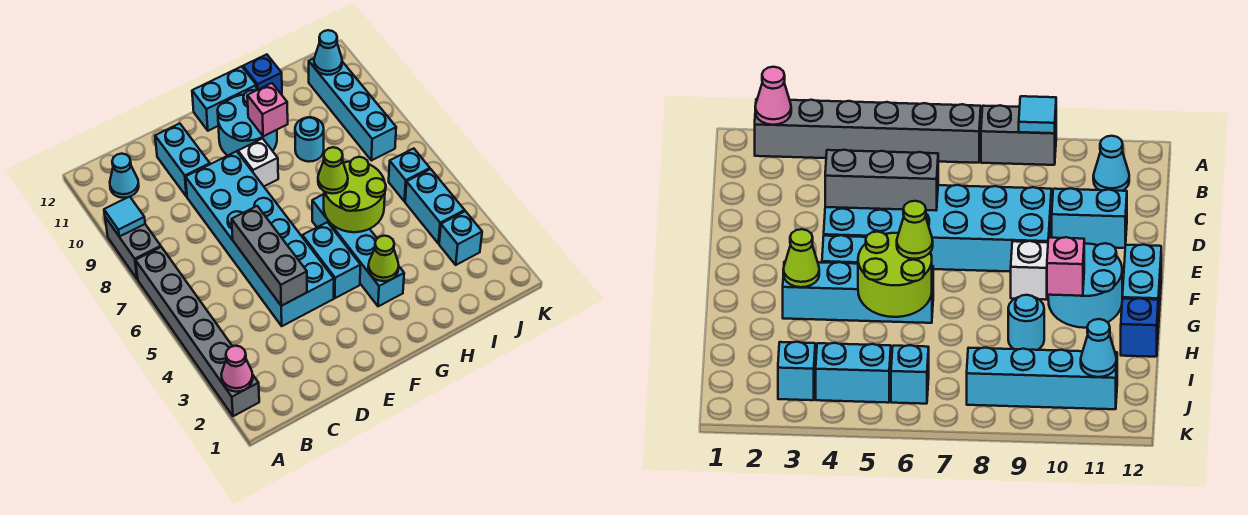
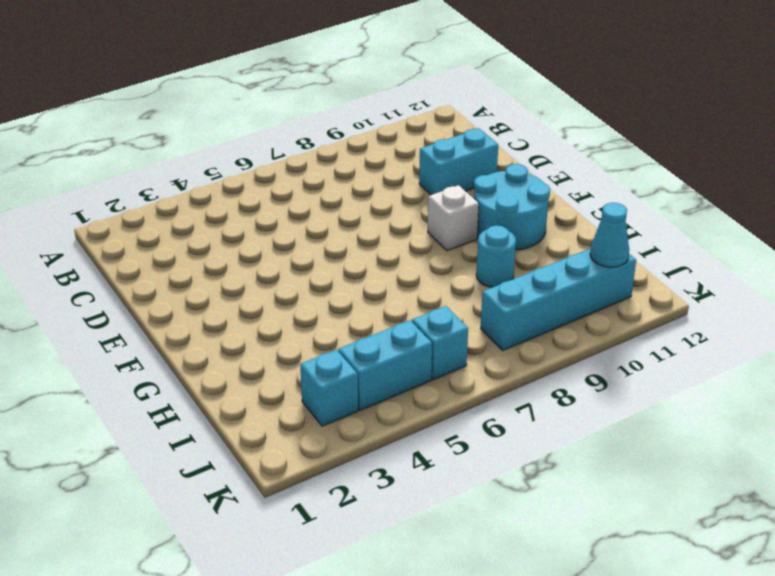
none -> grey brick A2:A7 level 1
none -> grey brick A8:A9 level 1
none -> cyan cone B11 level 1

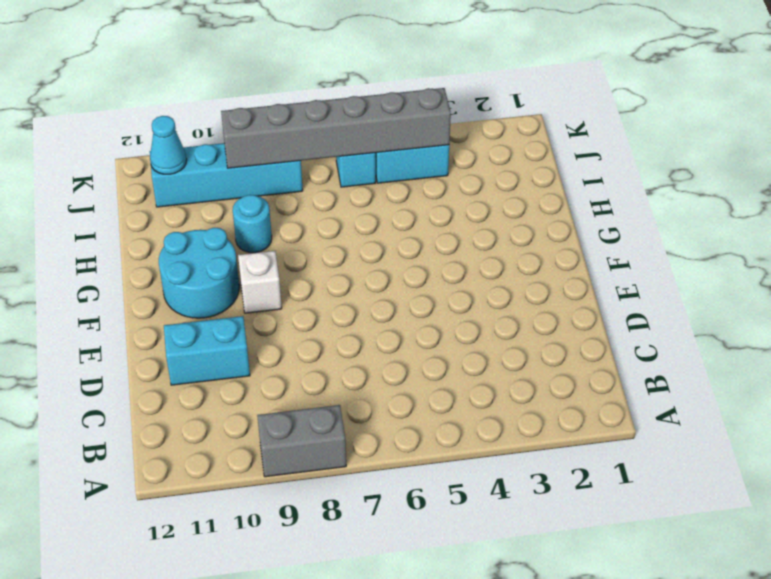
grey brick J4:J9 level 2 -> grey brick A2:A7 level 1
none -> cyan cone B11 level 1
none -> cyan brick D4:E9 level 1
none -> cyan brick F4:F5 level 1

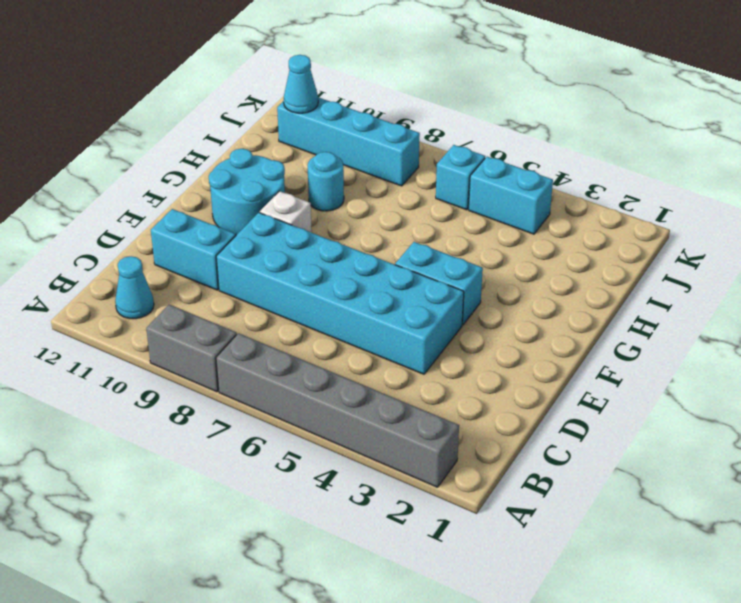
none -> cyan brick F12:G12 level 1
none -> cyan brick G3:G6 level 1
none -> blue brick H12 level 1

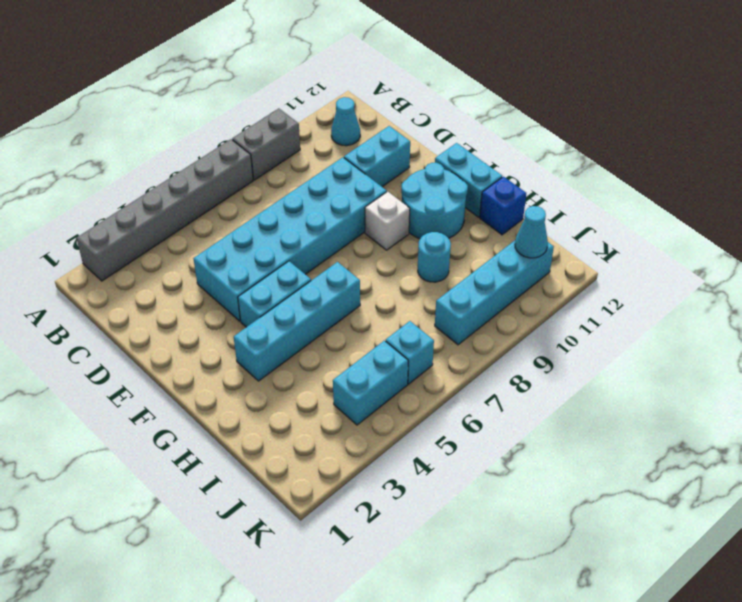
none -> cyan brick J3 level 1
none -> pink cone A2 level 2
none -> cyan tile A9 level 2

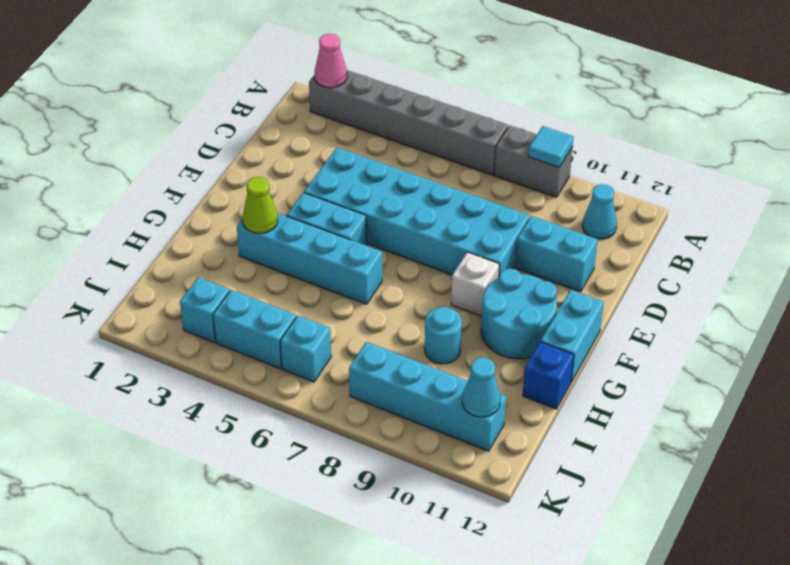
none -> grey brick D4:D6 level 2
none -> lime round brick G5:H6 level 2
none -> pink brick G10 level 2

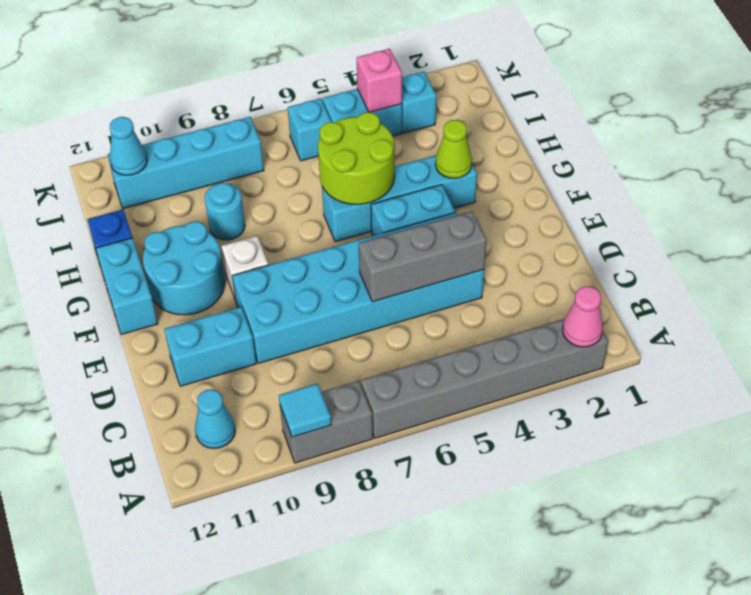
pink brick J4 level 2 -> pink brick G10 level 2
none -> lime cone G6 level 3

